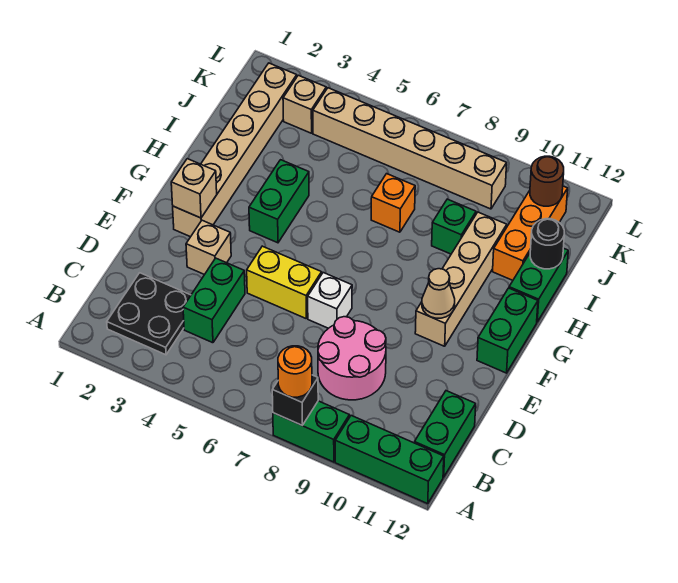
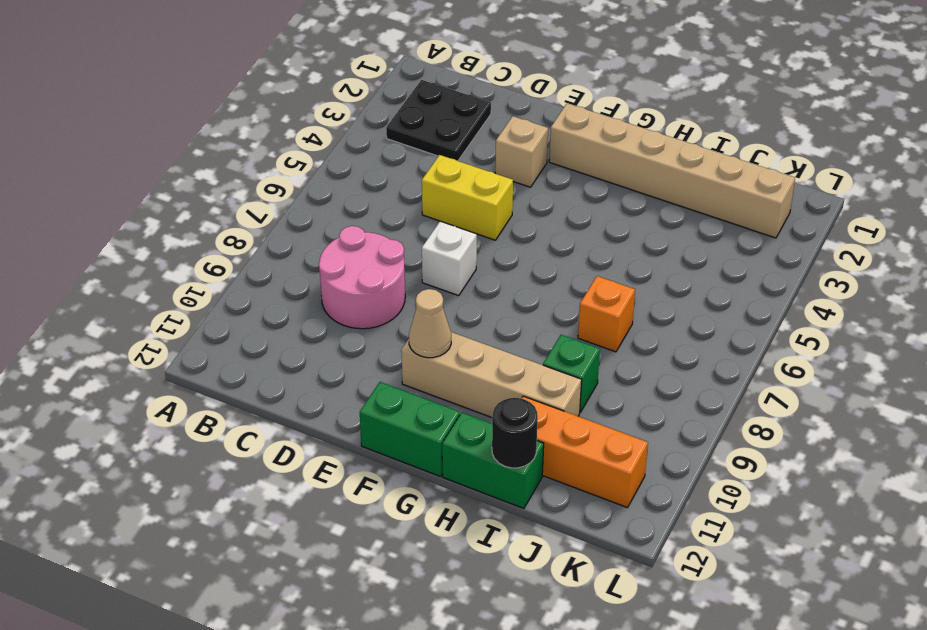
yellow brick D5:E5 level 1 -> yellow brick E5:E6 level 1
none -> green brick A8:A9 level 1
none -> green brick A10:A12 level 1
none -> green brick B12:C12 level 1

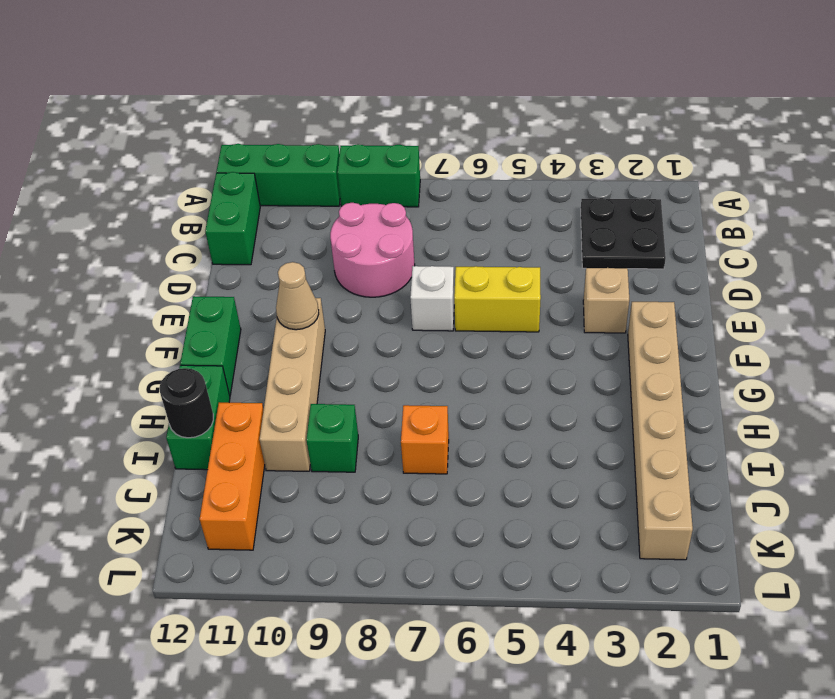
none -> green brick C4:D4 level 1
none -> green brick G4:H4 level 1
none -> tan brick K3 level 1

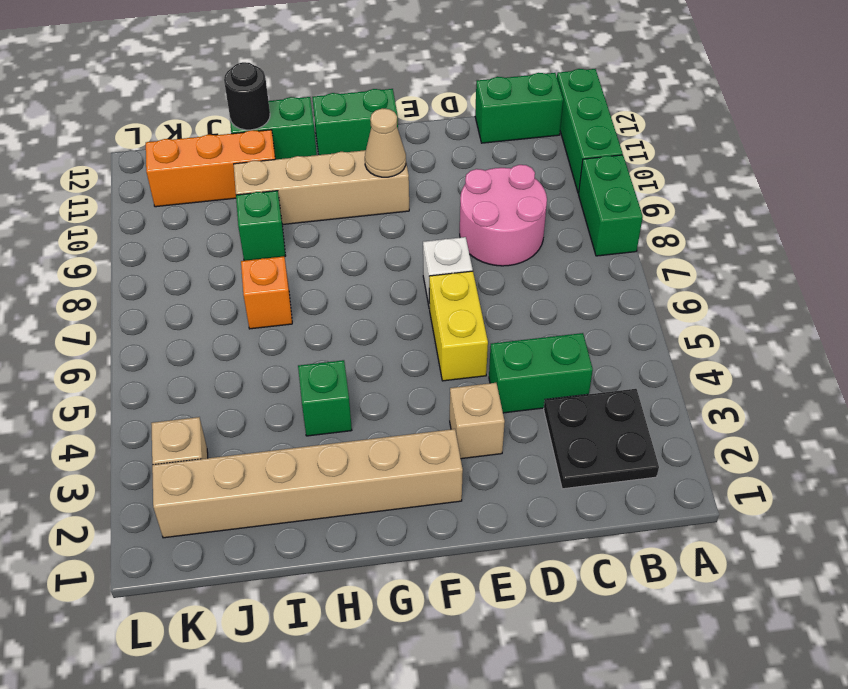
green brick H4 level 1 -> green brick G4:H4 level 1
none -> tan brick K4:K9 level 1
none -> black brick A8 level 2
none -> tan brick F2 level 2

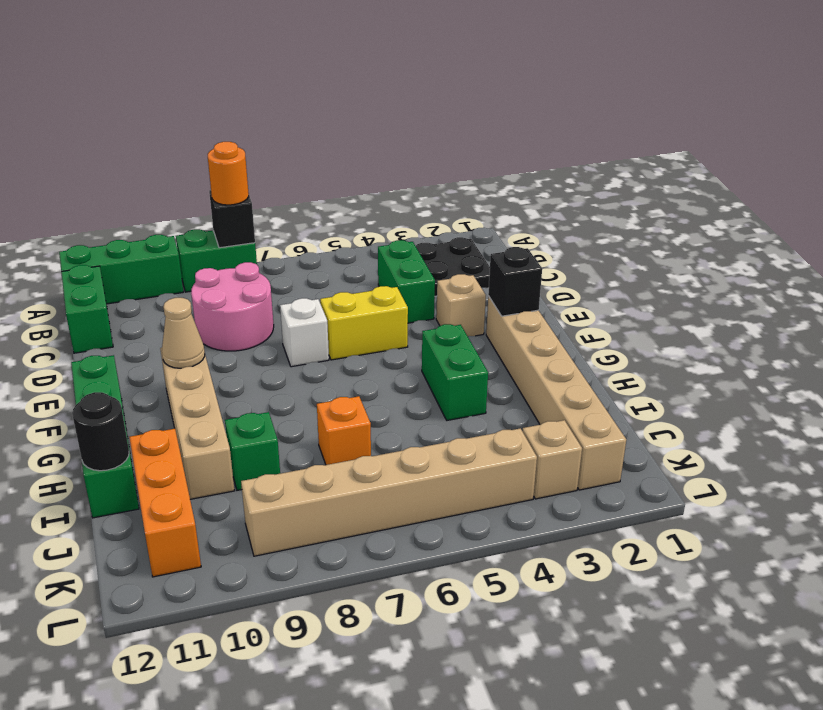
black brick F2 level 2 -> tan brick F2 level 2
none -> brown round brick K11 level 2

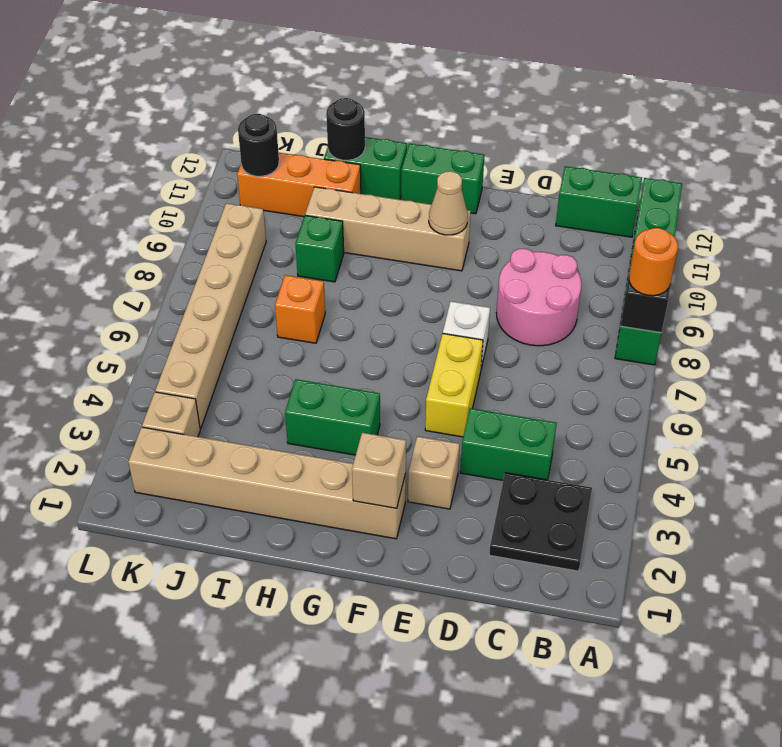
black round brick K11 level 2 -> brown round brick K11 level 2

